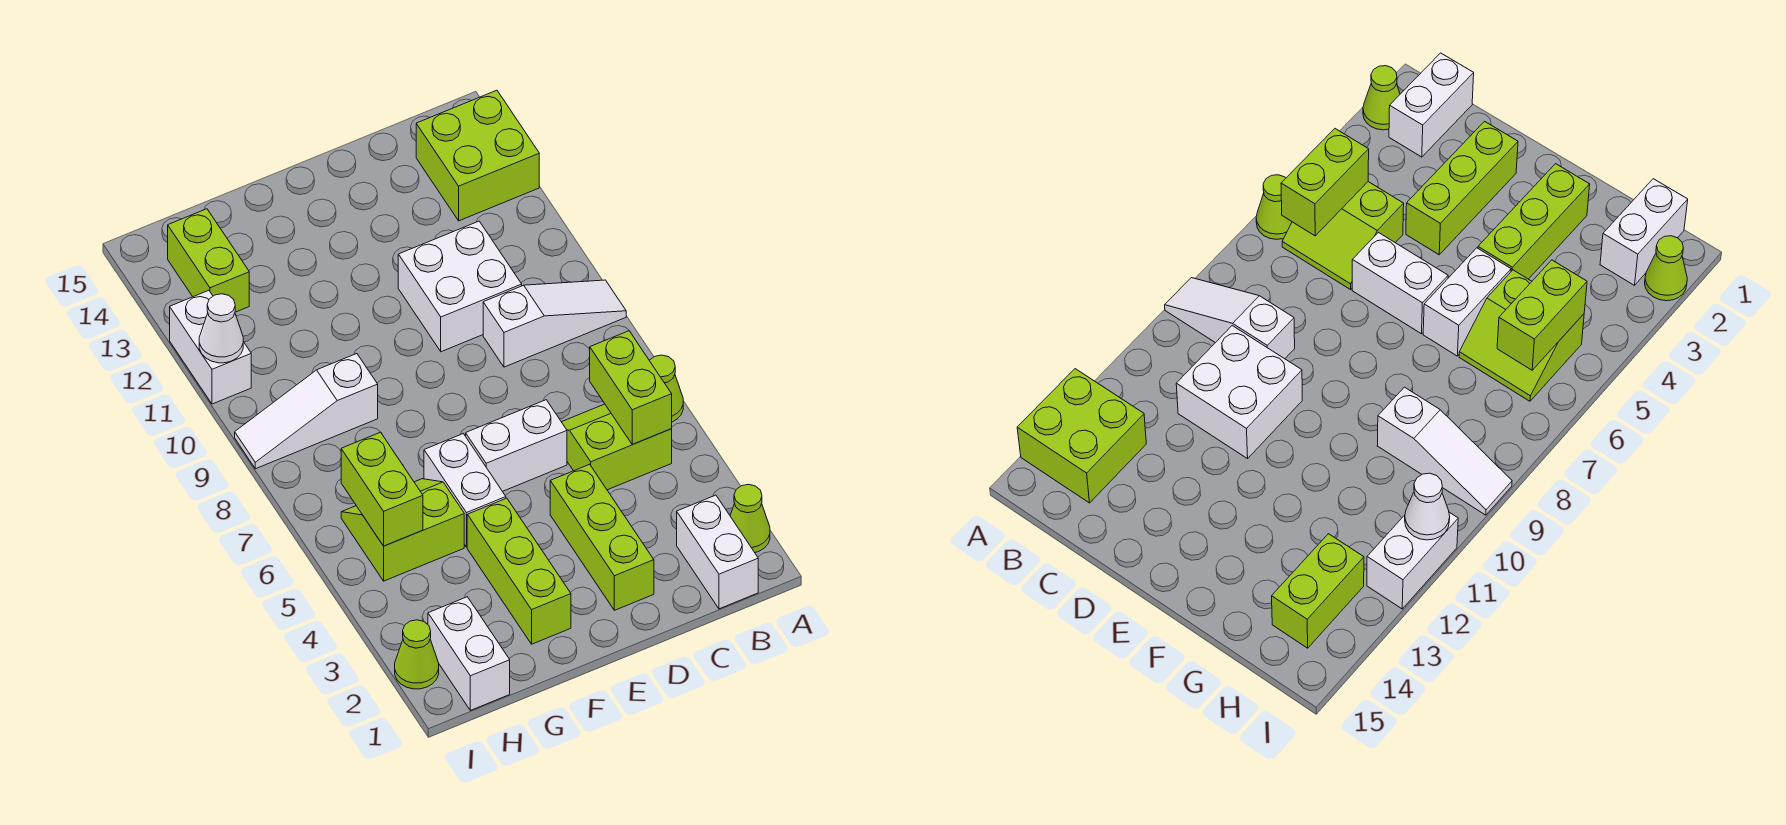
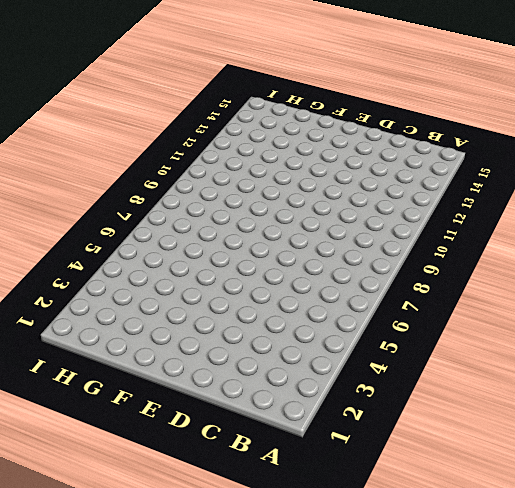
none -> lime cone A2 level 1
none -> lime cone A6 level 1
none -> white slope A9:C9 level 1 top C

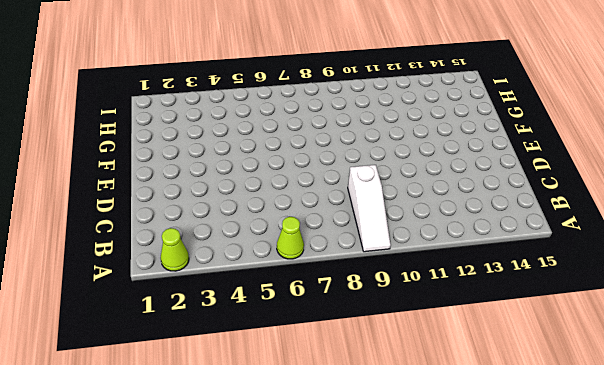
none -> lime brick A13:B14 level 1
none -> white brick B1:B2 level 1
none -> lime slope B5:C6 level 1 top 5

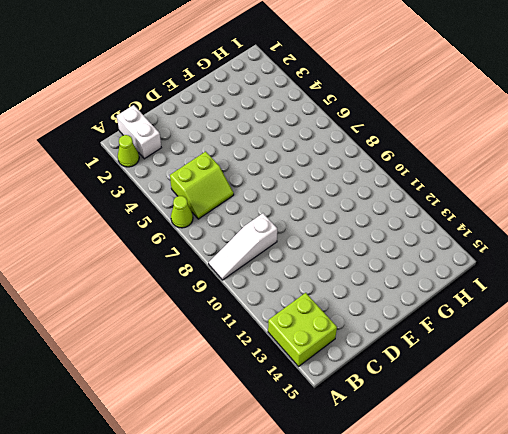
none -> white brick C10:D11 level 1
none -> lime brick D2:D4 level 1
none -> white brick D6:E6 level 1

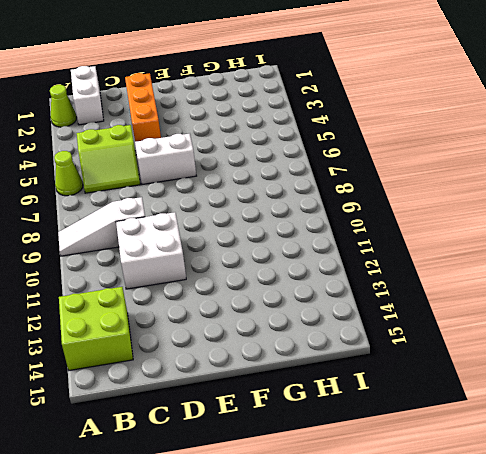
orange brick D2:D4 level 1 -> lime brick D2:D4 level 1
none -> lime brick F2:F4 level 1
none -> white brick F5:F6 level 1
none -> lime slope G5:H6 level 1 top 5

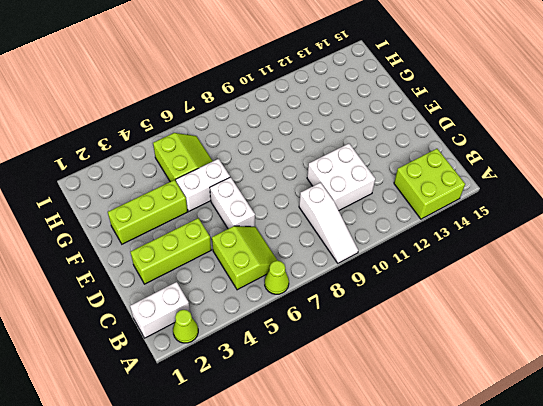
none -> white slope G9:I9 level 1 top G
none -> white brick H1:H2 level 1
none -> lime brick H13:H14 level 1

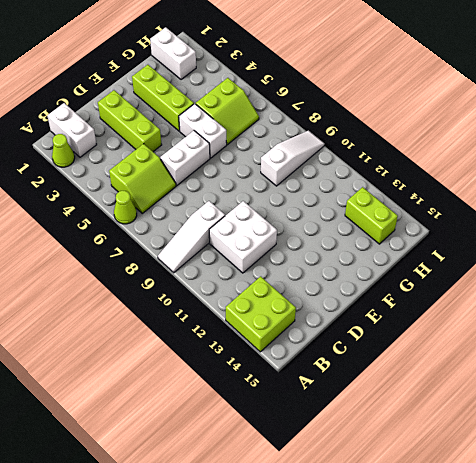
none -> lime cone I2 level 1
none -> white brick I11:I12 level 1
none -> lime brick B5:B6 level 2

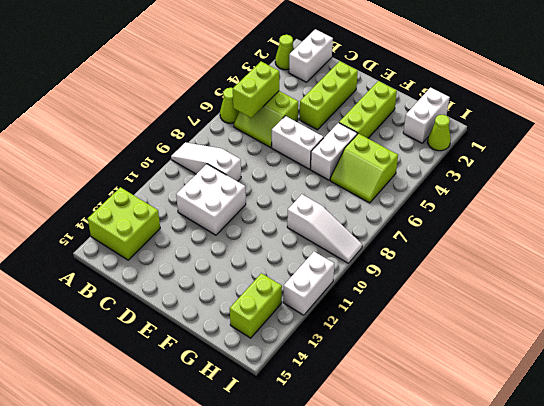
none -> lime brick H5:H6 level 2
none -> white cone I11 level 2

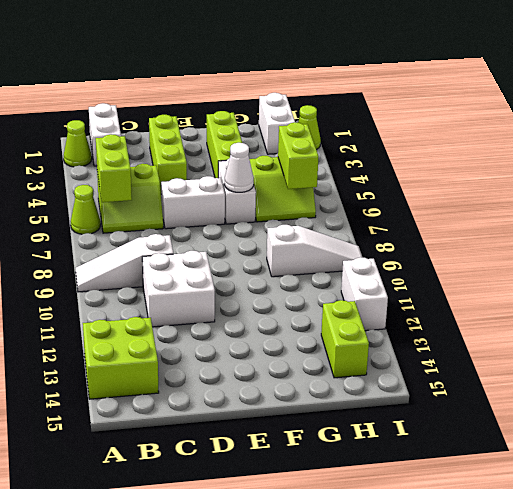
white cone F6 level 2 -> white cone I11 level 2

